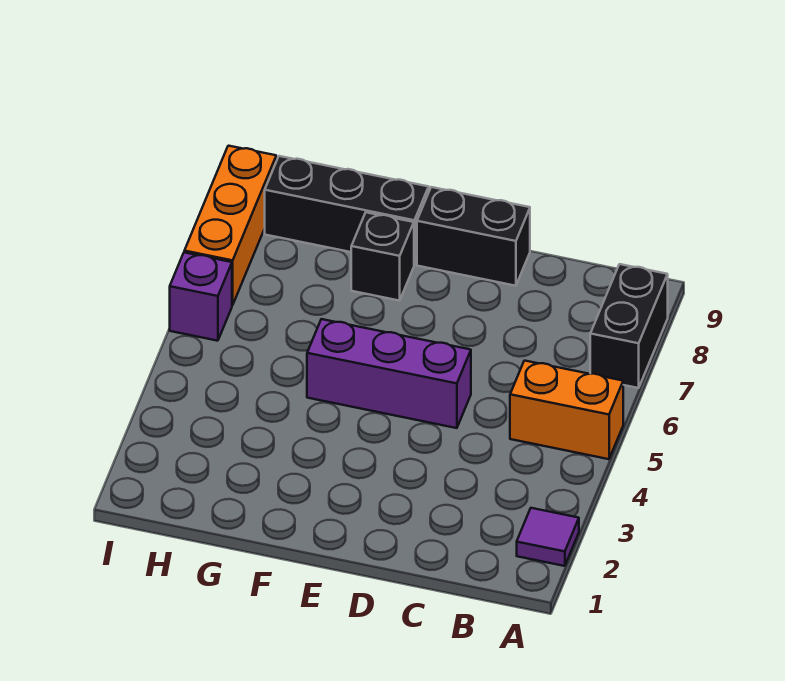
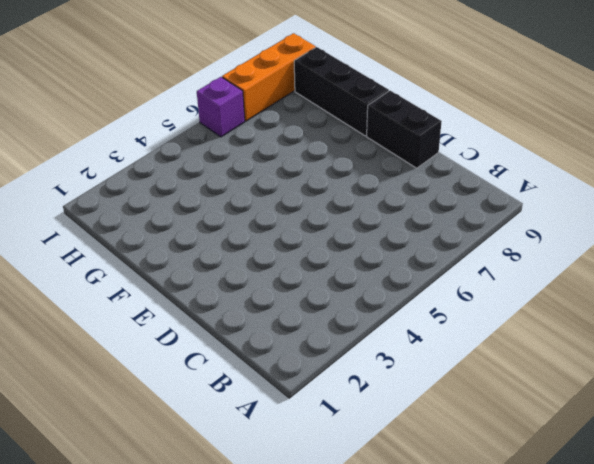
none -> purple tile A2 level 1
none -> orange brick A5:B5 level 1

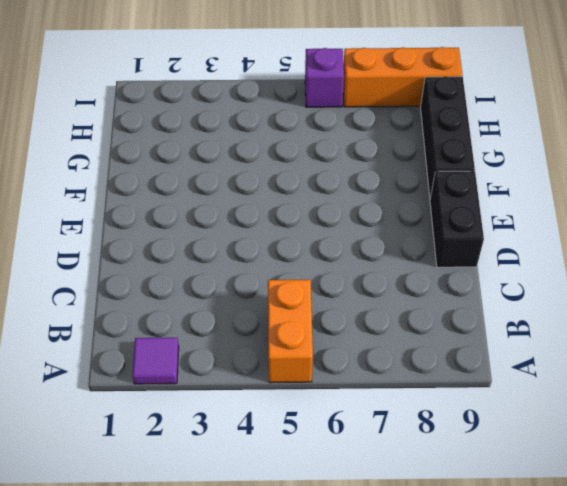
none -> black brick A7:A8 level 1
none -> purple brick D5:F5 level 1

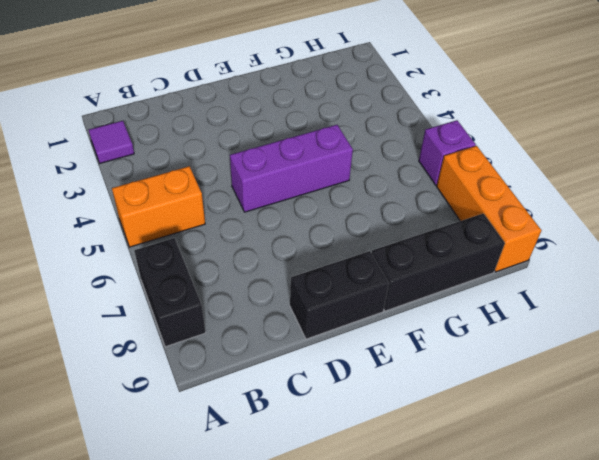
none -> black brick F8 level 1

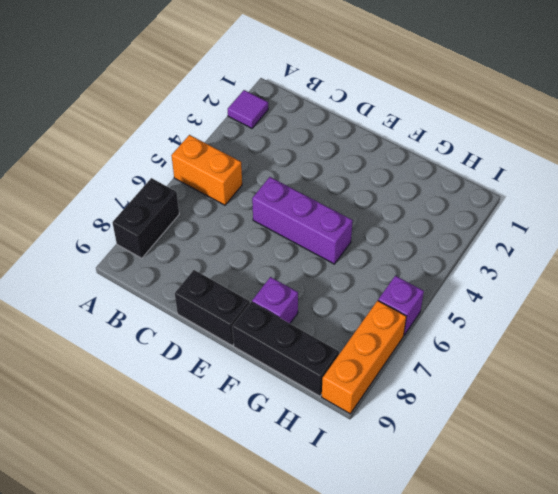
purple brick F8 level 1 -> black brick F8 level 1

